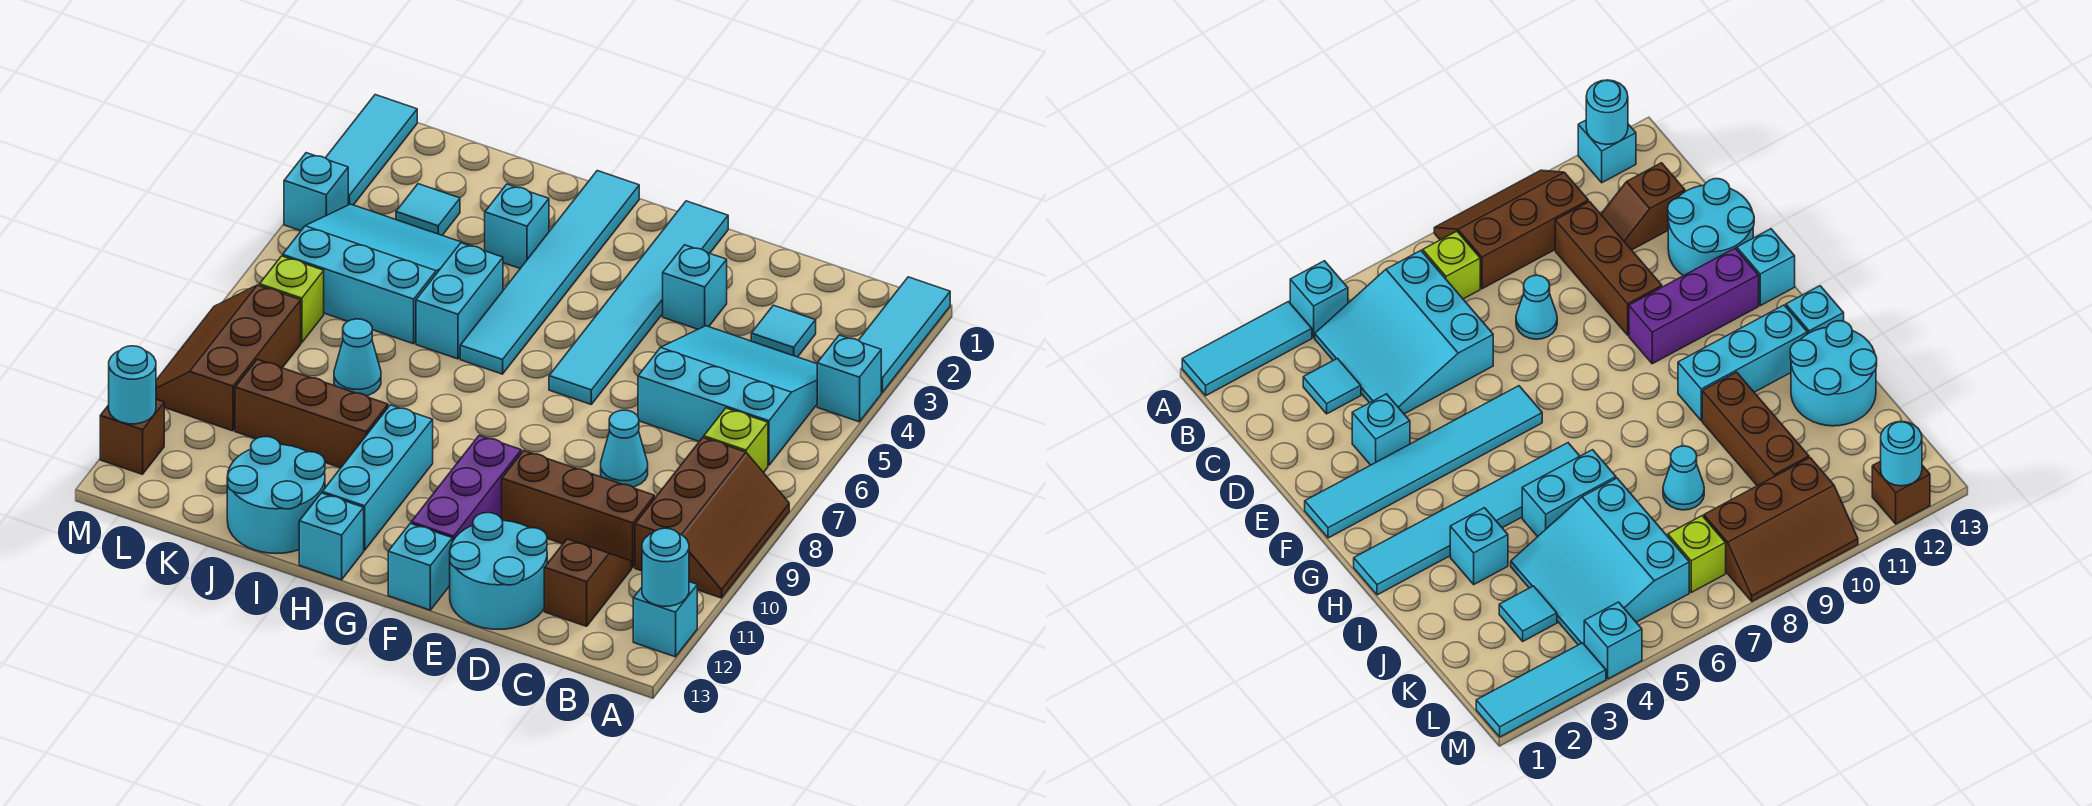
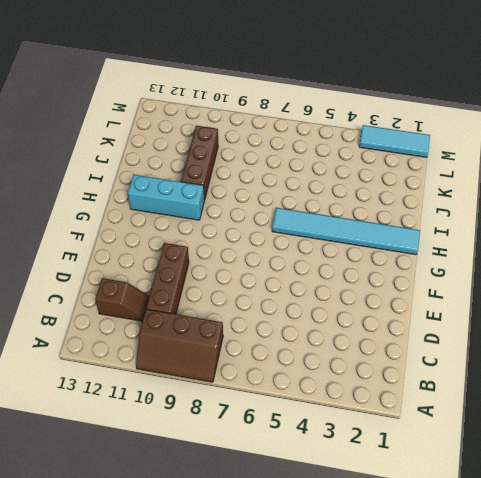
none -> cyan tile A1:A3 level 1
none -> cyan brick A4 level 1
none -> cyan brick A12 level 1
none -> cyan slope B4:D6 level 1 top 6

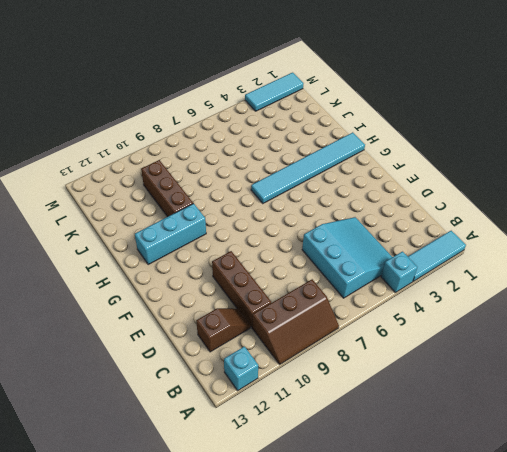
none -> lime brick B7 level 1
none -> cyan tile C3 level 1
none -> cyan cone D8 level 1
none -> cyan round brick D12:E13 level 1

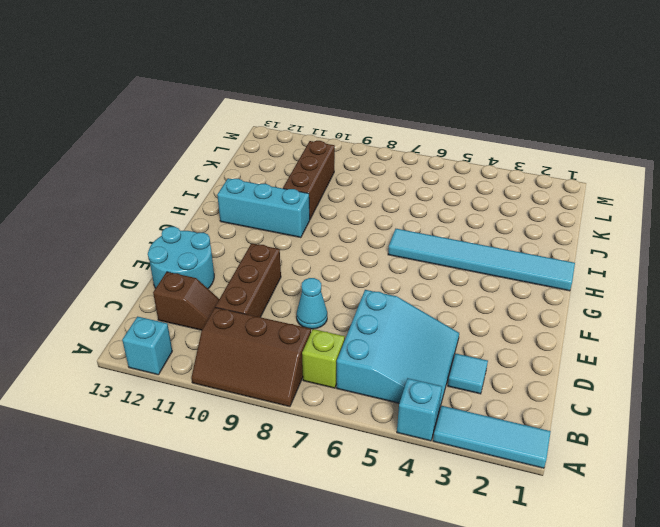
none -> cyan brick E3 level 1
none -> cyan tile F1:F6 level 1
none -> purple brick F10:F12 level 1
none -> cyan brick F13 level 1

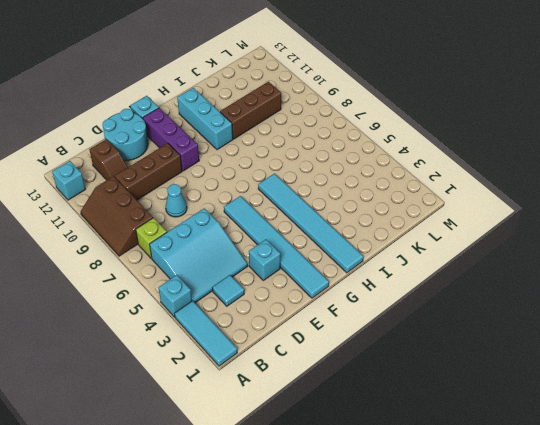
none -> cyan brick H13 level 1
none -> cyan brick I3 level 1
none -> cyan brick I5:I6 level 1
none -> cyan round brick I12:J13 level 1

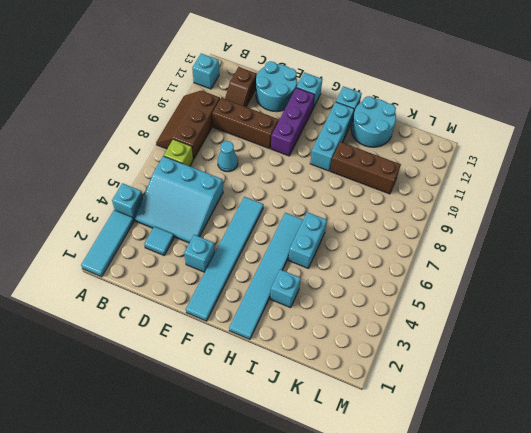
none -> cyan slope J4:L6 level 1 top 6
none -> cyan cone J8 level 1
none -> cyan tile K3 level 1
none -> lime brick L7 level 1

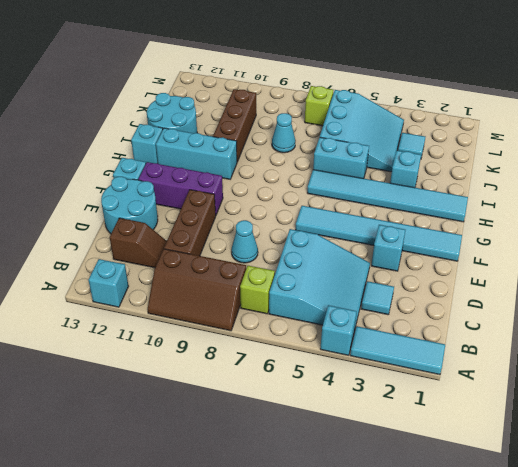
none -> brown slope L8:M10 level 1 top L
none -> cyan tile M1:M3 level 1
none -> cyan brick M4 level 1
none -> brown brick M12 level 1

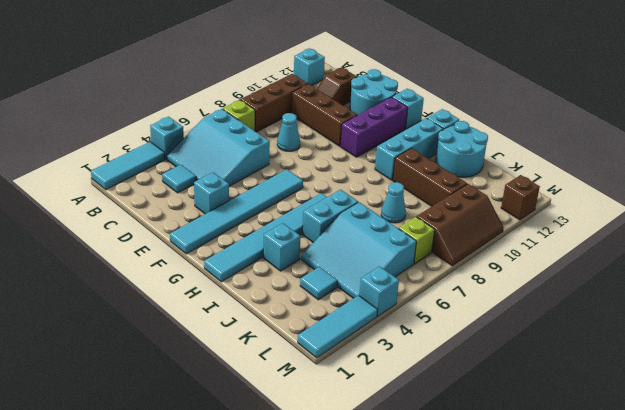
none -> cyan round brick A12 level 2
none -> cyan round brick M12 level 2

